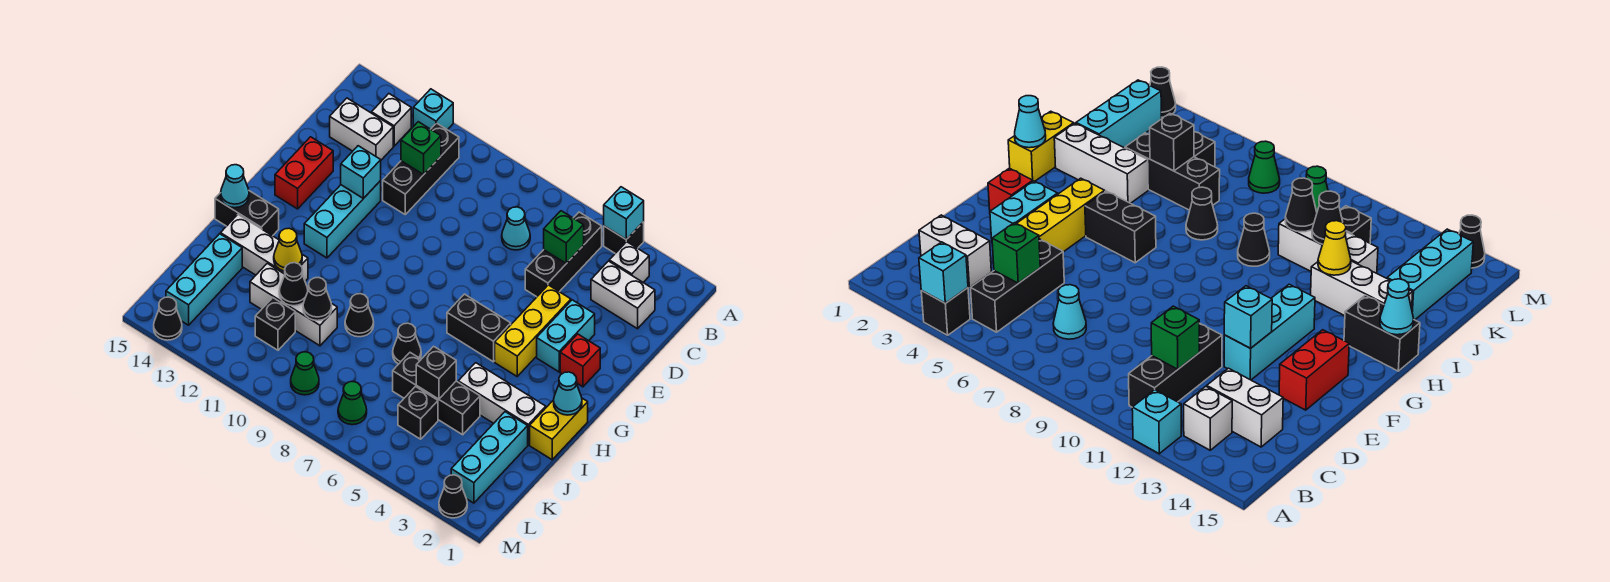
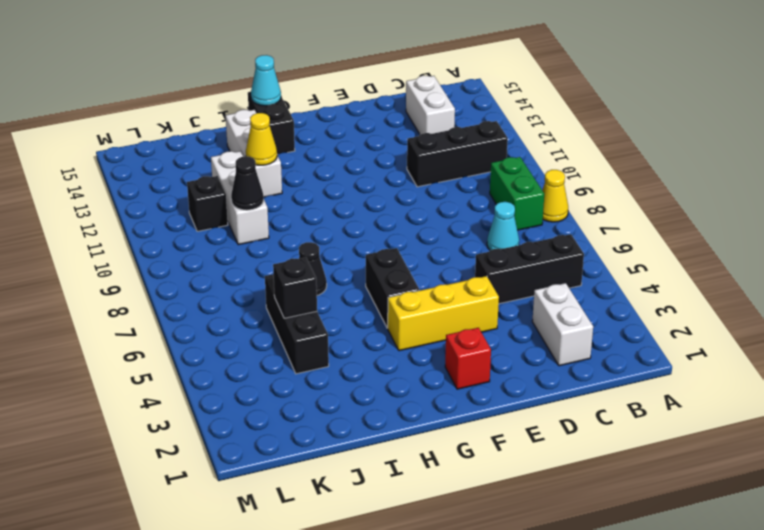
yellow cone A8 level 1 -> none
green brick B8:B9 level 1 -> none
none -> black brick A4 level 1
none -> cyan brick A12 level 1
none -> white brick B3 level 1
none -> white brick B13 level 1

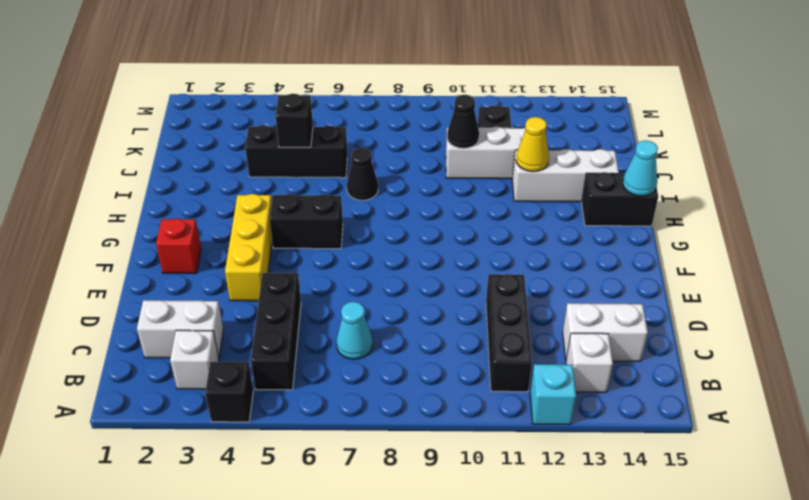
none -> cyan brick E3:F3 level 1
none -> cyan brick E12:G12 level 1
none -> red brick E14:F14 level 1
none -> yellow brick H1:I1 level 1

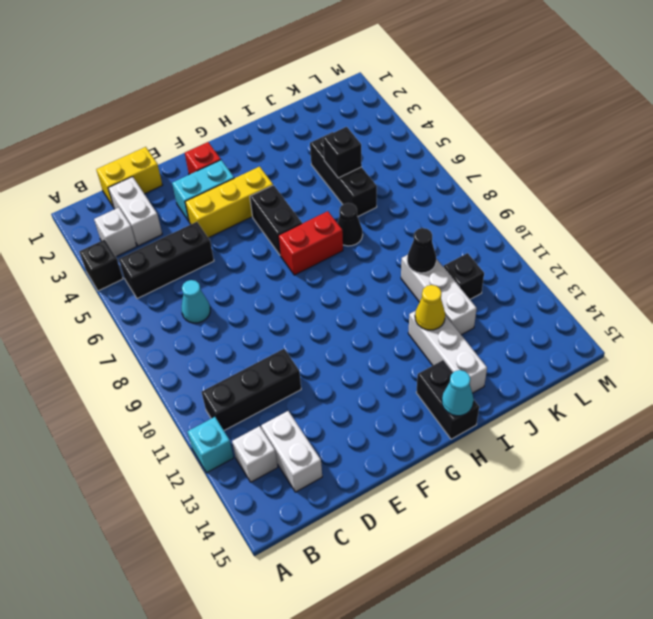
yellow brick C1:D1 level 1 -> yellow brick H1:I1 level 1
red brick G7:H7 level 1 -> red brick E14:F14 level 1
none -> cyan brick E12:G12 level 1
none -> white brick I2:I4 level 1
none -> black cone I9 level 1
none -> cyan brick J2:L2 level 1

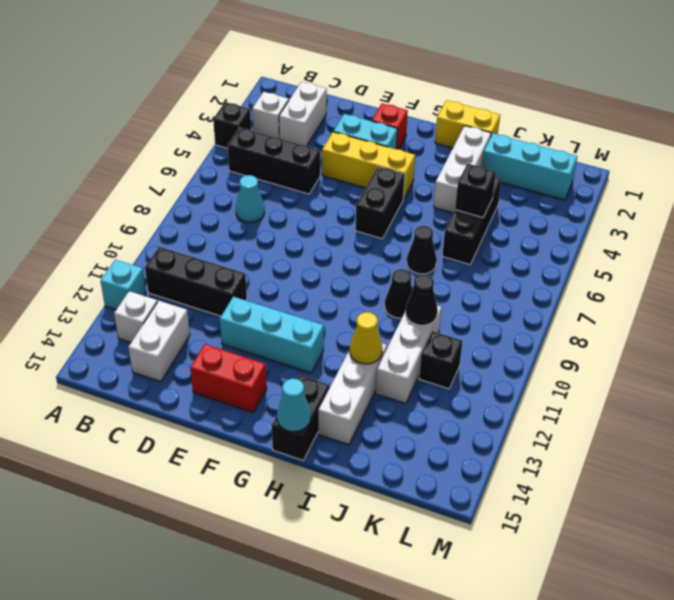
none -> cyan brick J14:L14 level 1
none -> black brick K5 level 1
none -> green cone L7 level 1
none -> green cone L9 level 1

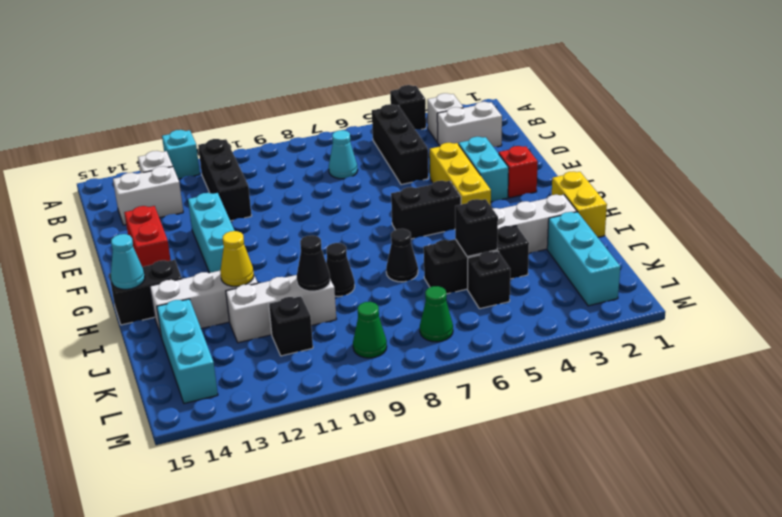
none -> black cone M2 level 1
none -> black cone M14 level 1
none -> cyan brick A4 level 2
none -> green brick C5 level 2

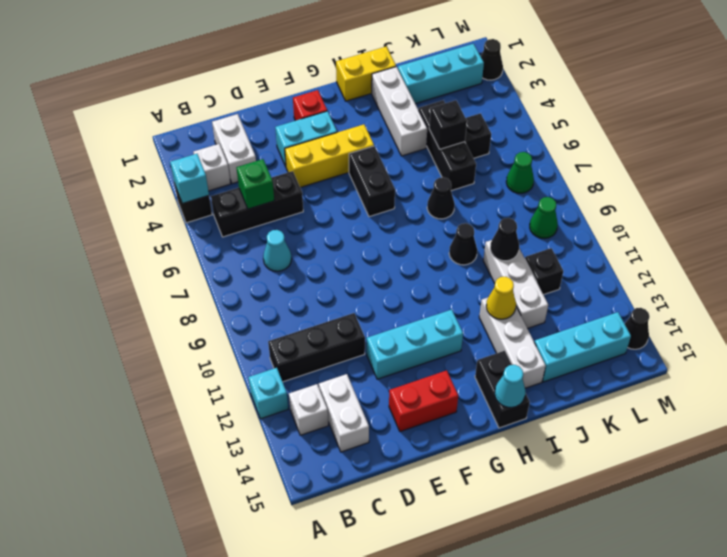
none -> green brick C11 level 2
none -> cyan brick E12 level 2
none -> cyan cone H1 level 2
none -> black cone J11 level 2

